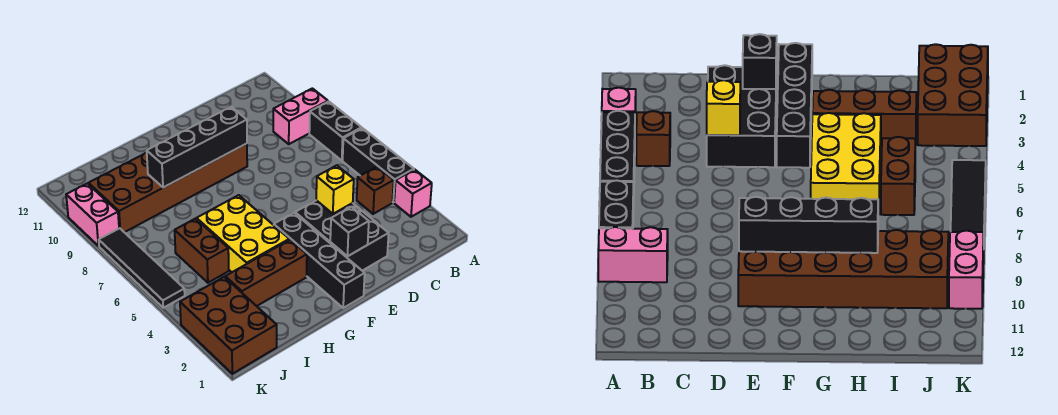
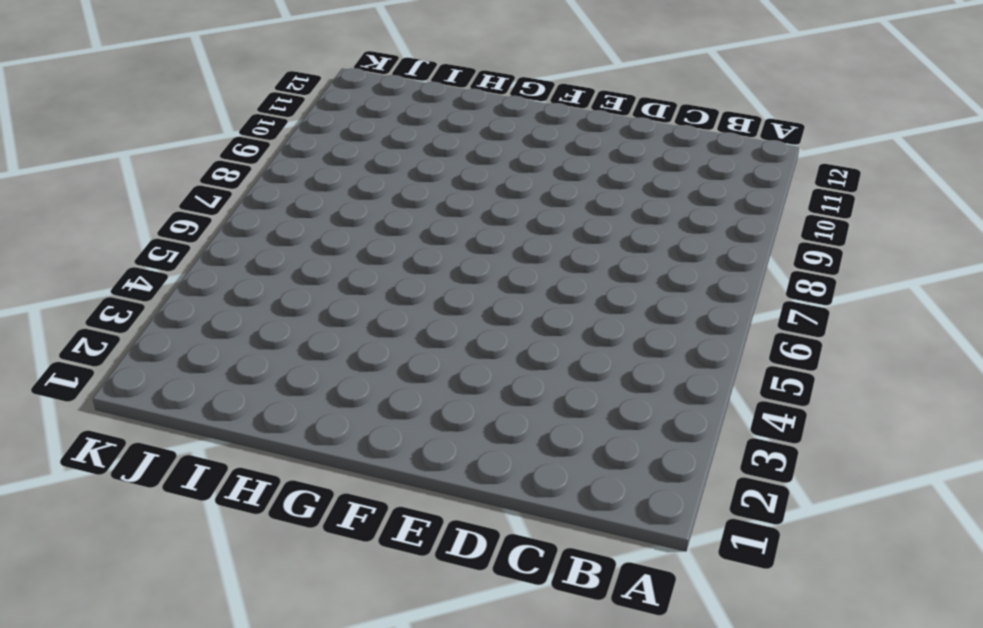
none -> pink brick A3 level 1
none -> black brick A4:A6 level 1
none -> black brick A7:A8 level 1

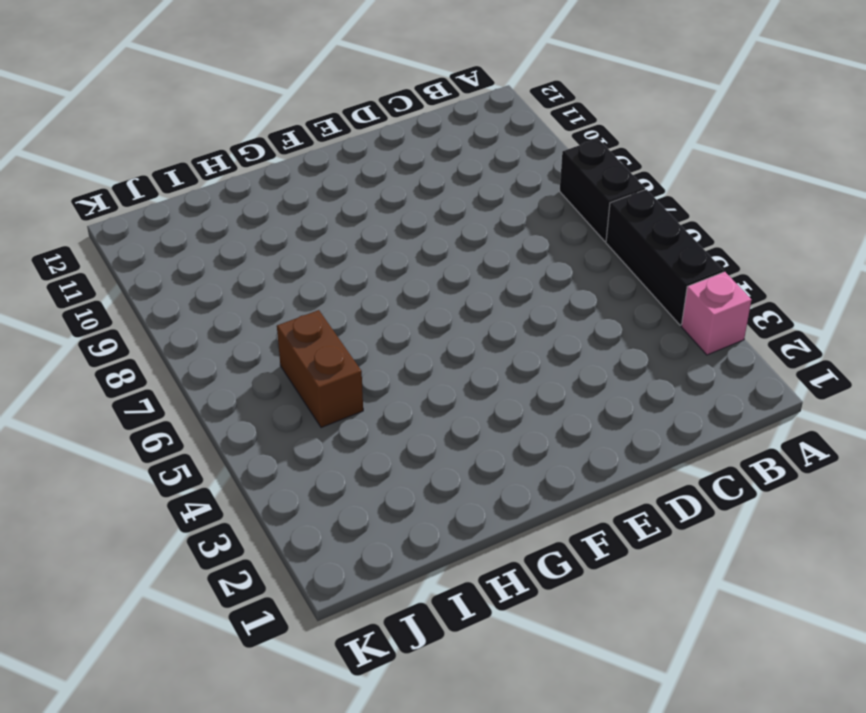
none -> pink brick A9:B9 level 1
none -> brown brick B4 level 1
none -> black brick D2:E4 level 1

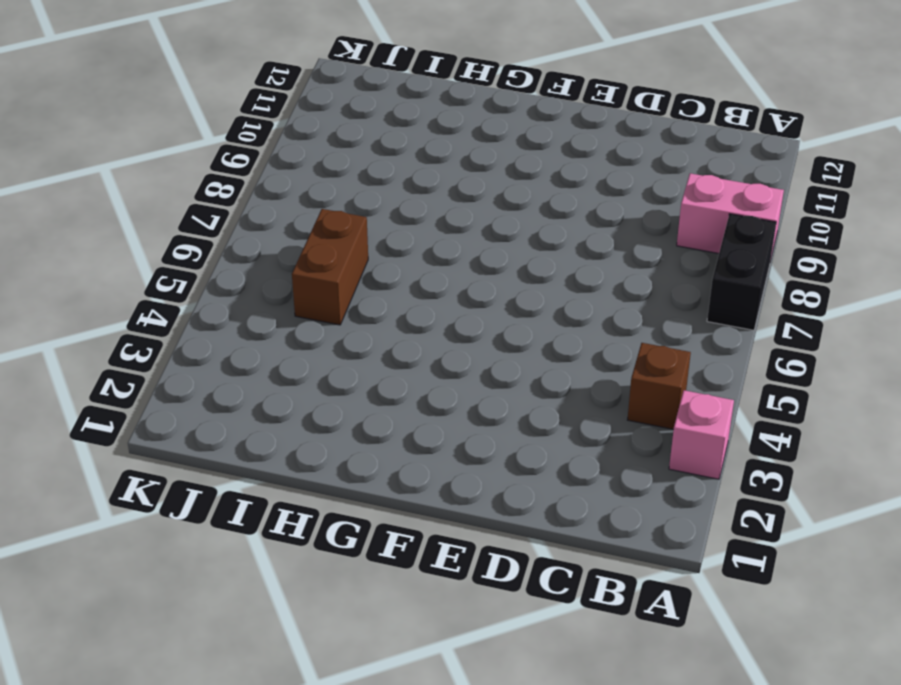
none -> black brick A4:A6 level 1
none -> black brick D2:E4 level 1
none -> brown brick E9:J10 level 1

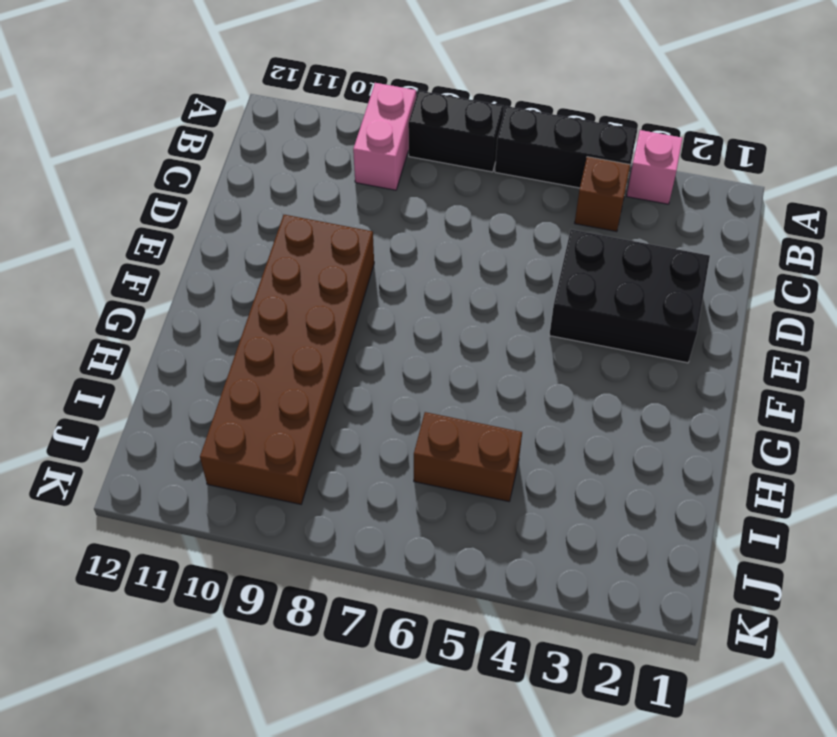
none -> black brick F1:F4 level 1
none -> brown brick G3:I3 level 1
none -> yellow brick G4:H6 level 1

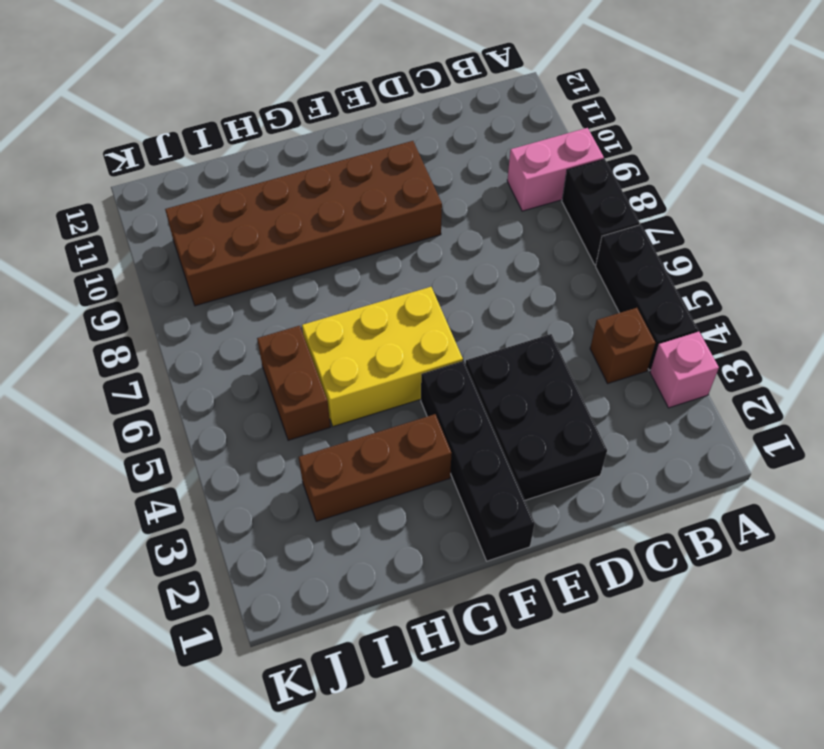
yellow brick F5:H6 level 1 -> yellow brick G4:H6 level 1
none -> brown brick J1:K3 level 1
none -> black tile K5:K8 level 1
none -> pink brick K9:K10 level 1

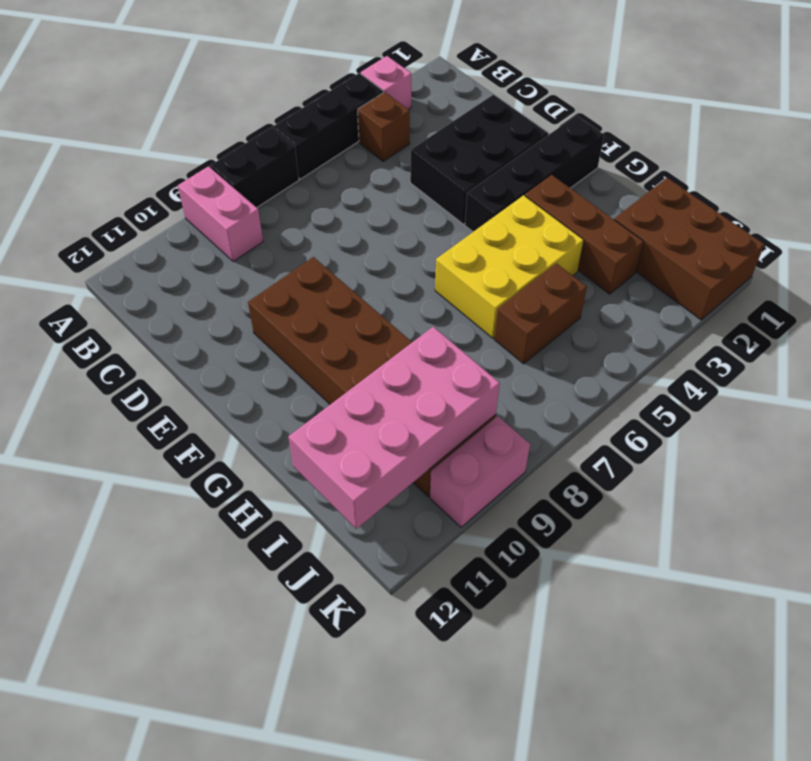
brown brick I1:K2 level 1 -> brown brick J1:K3 level 1
pink brick I9:J12 level 2 -> none
none -> black tile K5:K8 level 1
none -> yellow brick D4 level 2
none -> black brick E2 level 2

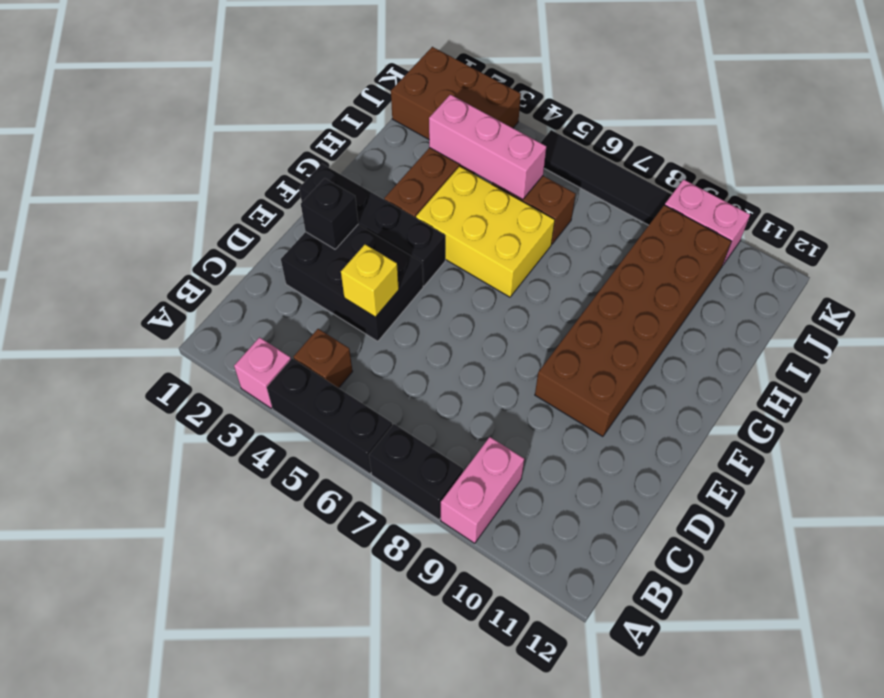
pink brick I3:I5 level 2 -> none
none -> black brick E9:H9 level 2

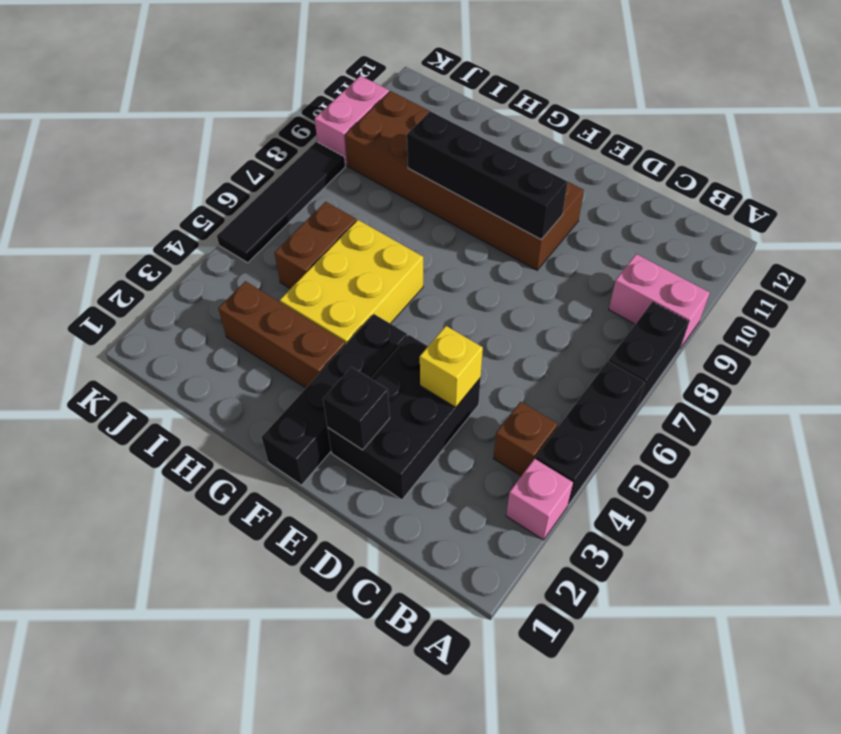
none -> brown brick J1:K3 level 1

